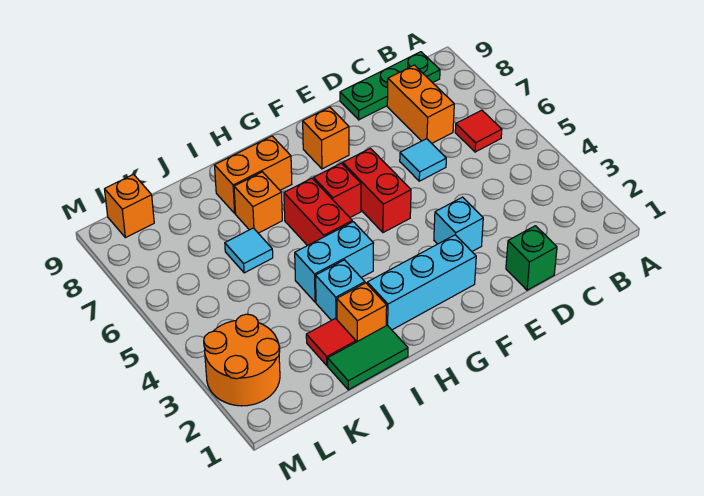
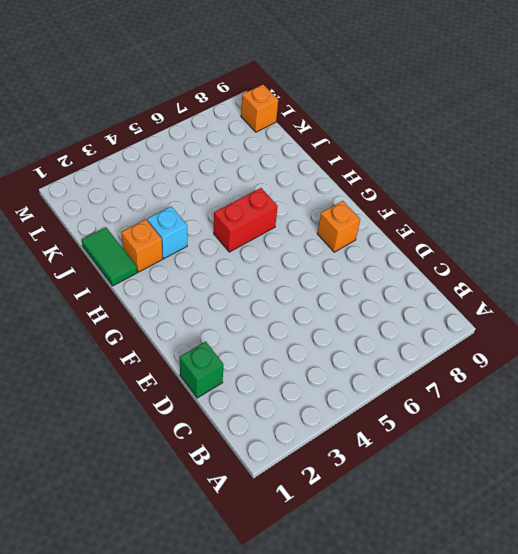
none -> red tile B6 level 1
none -> green plate B9:D9 level 1
none -> orange brick C7:C8 level 1

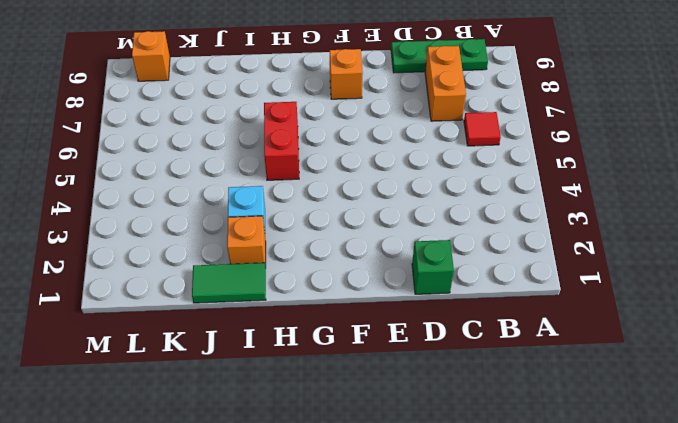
none -> cyan tile D6 level 1
none -> cyan brick E3 level 1
none -> cyan brick F2:H2 level 1

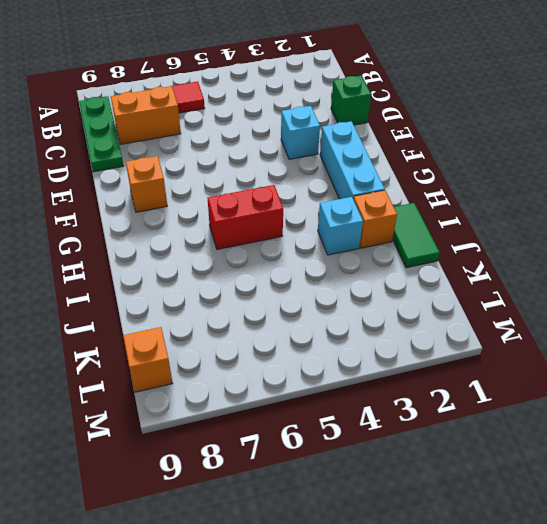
none -> cyan tile D6 level 1
none -> red brick F5:F6 level 1
none -> red brick G6 level 1

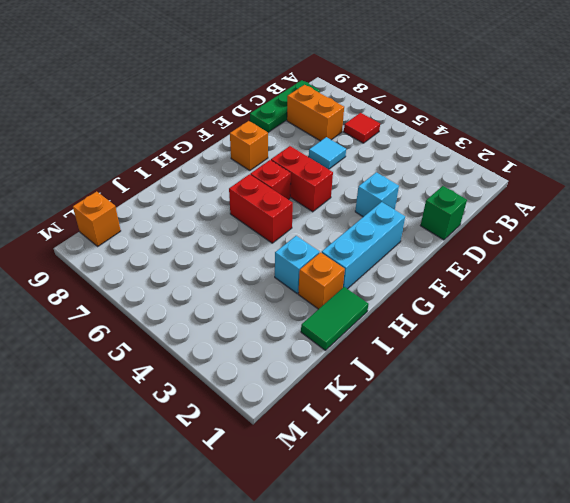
none -> cyan brick H4:I4 level 1
none -> orange brick H8:I8 level 1
none -> orange brick I7 level 1

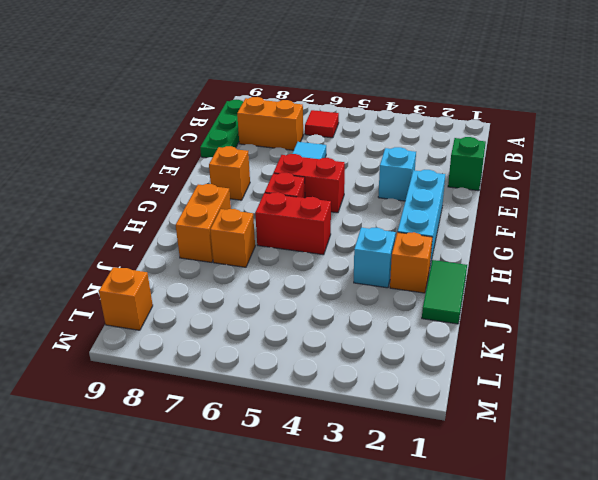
none -> cyan brick H4:I4 level 1
none -> red tile J2 level 1
none -> cyan tile J6 level 1

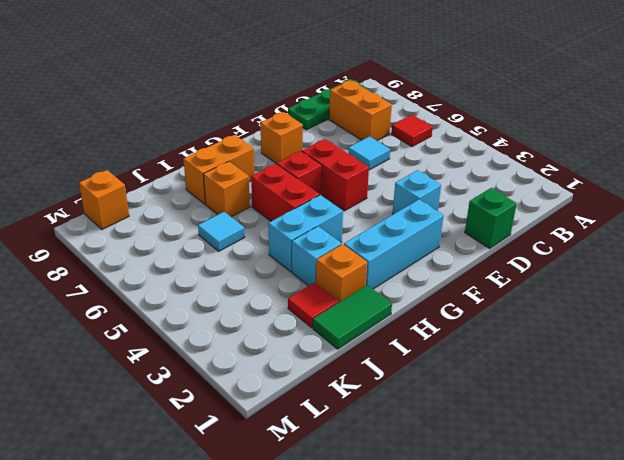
none -> orange round brick L2:M3 level 1

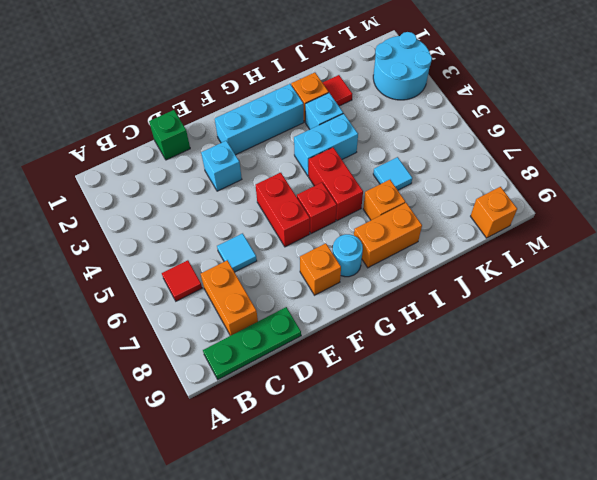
cyan round brick G8 level 1 -> none
cyan round brick L2:M3 level 1 -> orange round brick L2:M3 level 1
none -> green tile I1:J1 level 1

